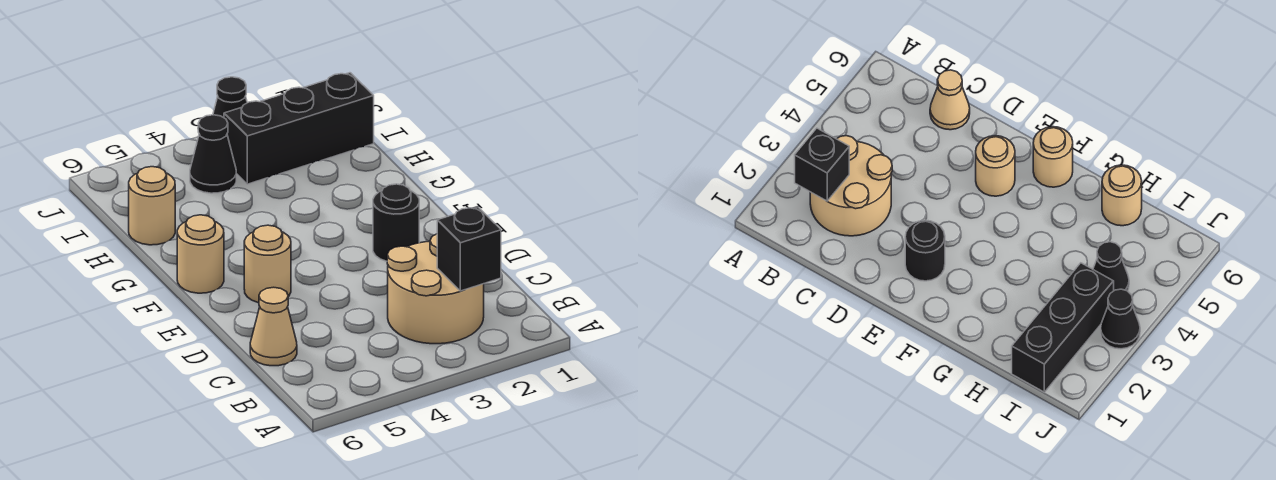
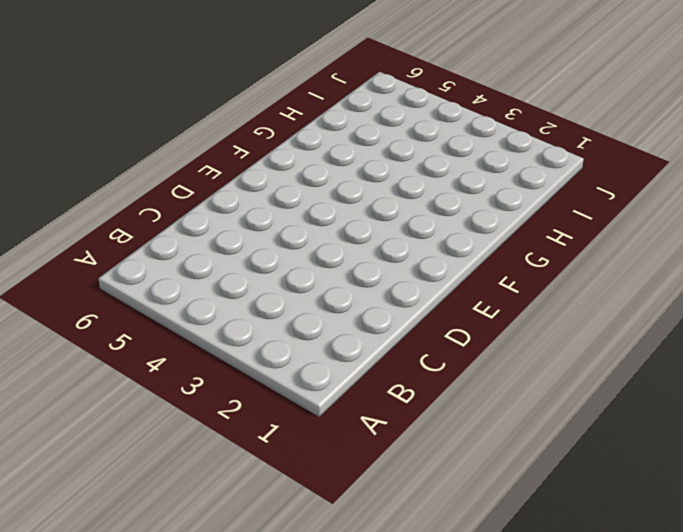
none -> tan round brick B2:C3 level 1
none -> tan cone C6 level 1

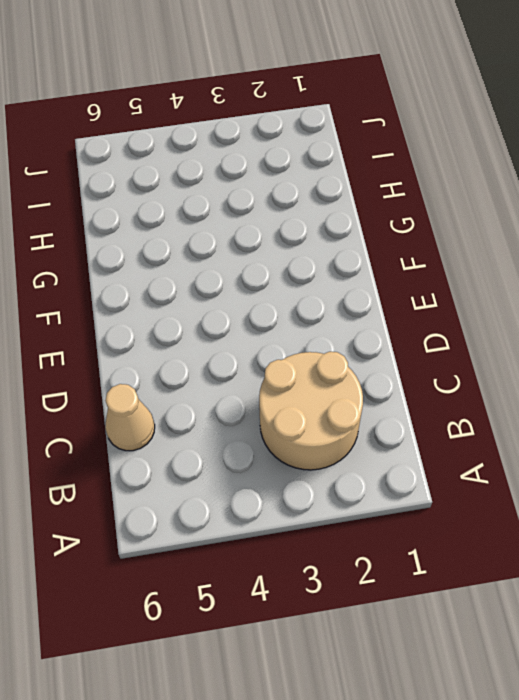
none -> black round brick E2 level 1
none -> tan round brick E5 level 1

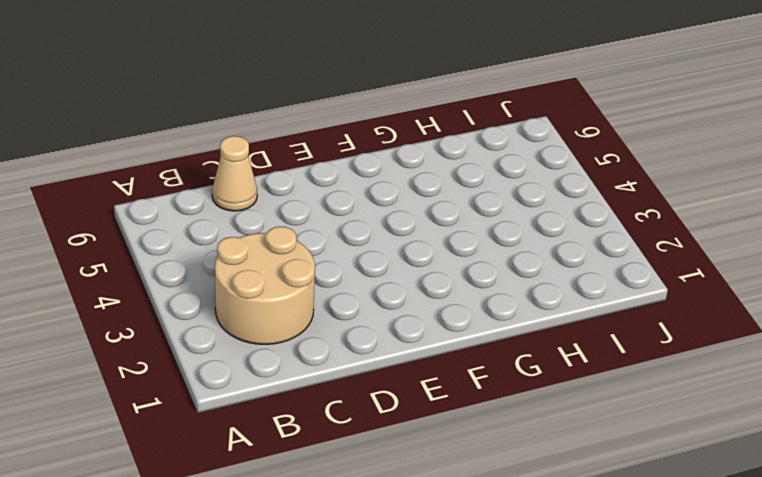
none -> black round brick E2 level 1
none -> tan round brick E5 level 1

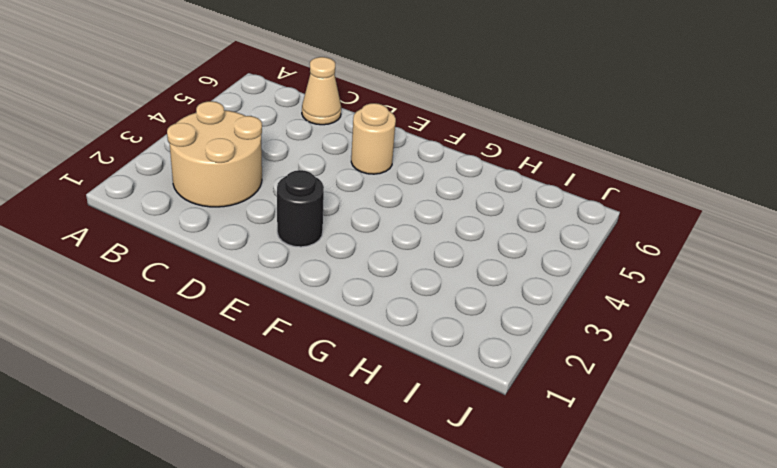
none -> tan round brick F6 level 1
none -> tan round brick H6 level 1

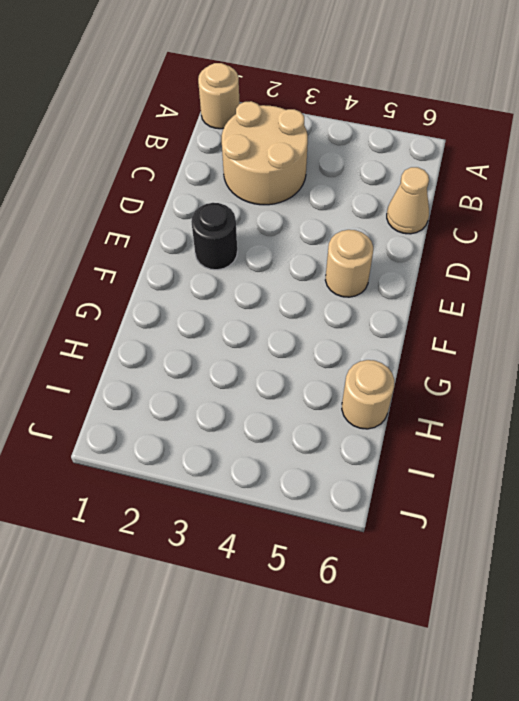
tan round brick A1 level 1 -> tan round brick F6 level 1
none -> black brick I1:I3 level 1
none -> black cone I4 level 1

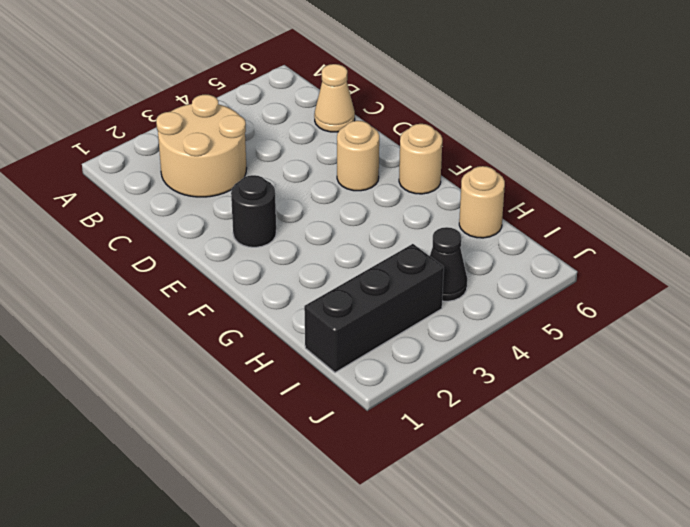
none -> black cone J3 level 1
none -> black brick B2 level 2

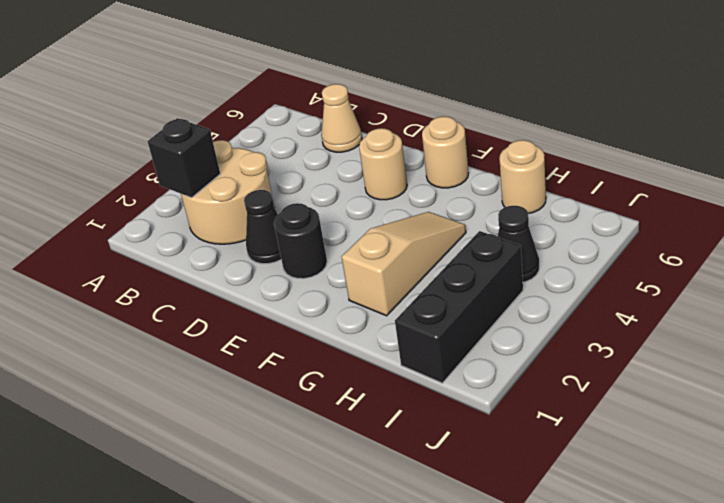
black cone D2 level 1 -> black cone J3 level 1
tan slope G2:G4 level 1 top 2 -> none

